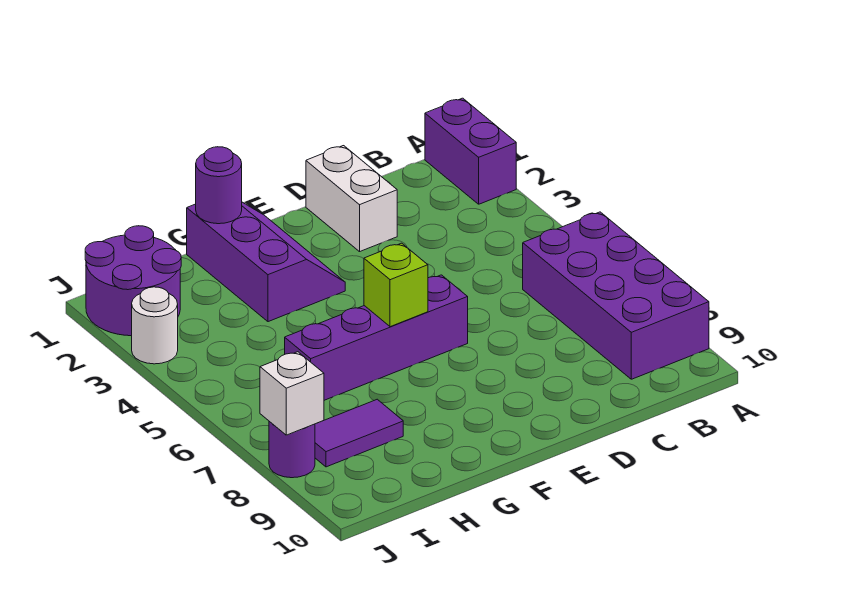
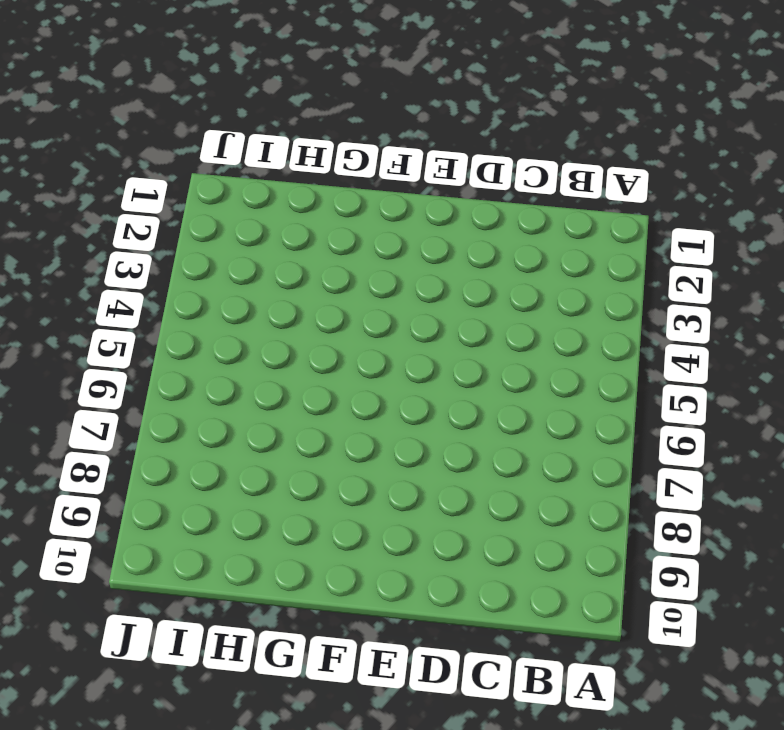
none -> purple brick A1:A2 level 1
none -> purple brick A6:B9 level 1
none -> white brick D1:D2 level 1

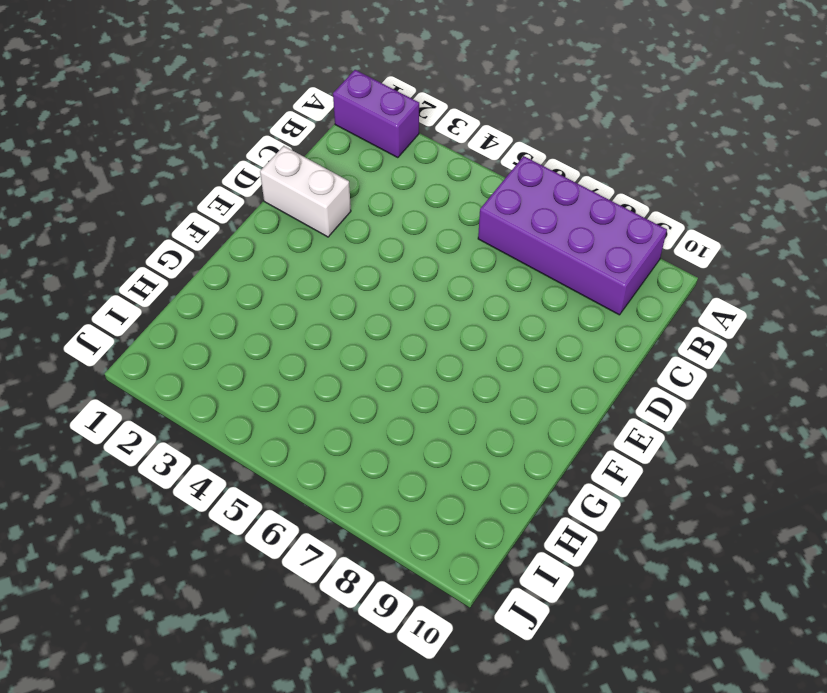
none -> purple brick E6:H6 level 1
none -> purple slope F1:G3 level 1 top G
none -> purple tile H8:I8 level 1

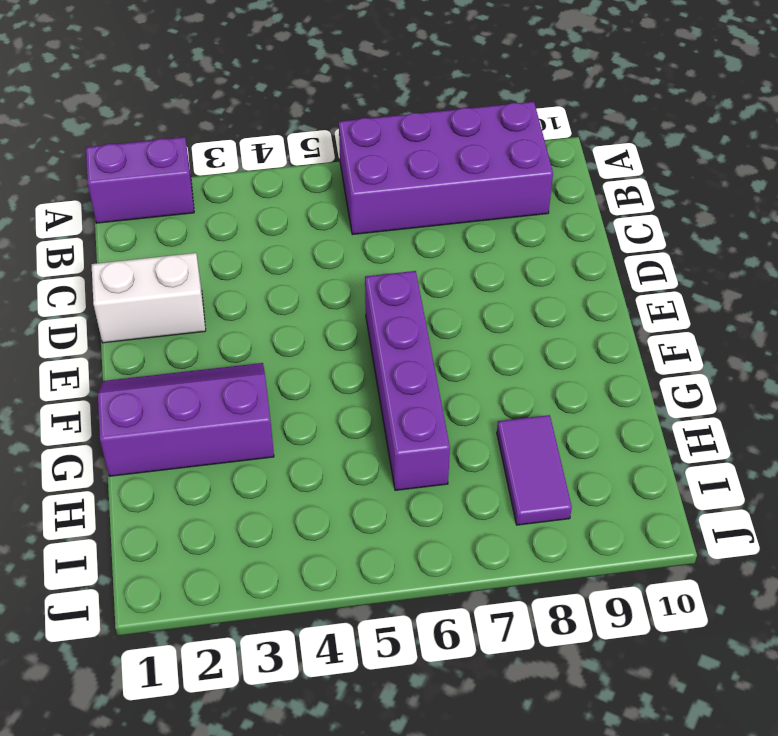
none -> purple round brick I1:J2 level 1
none -> white round brick J3 level 1
none -> purple round brick J8 level 1

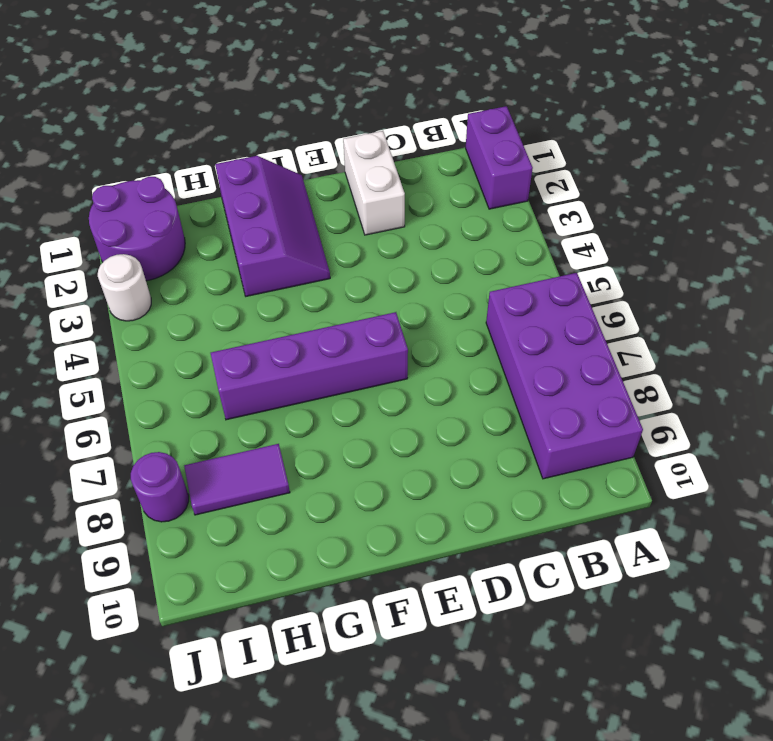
none -> lime brick F6 level 2
none -> purple round brick G1 level 2
none -> white brick J8 level 2

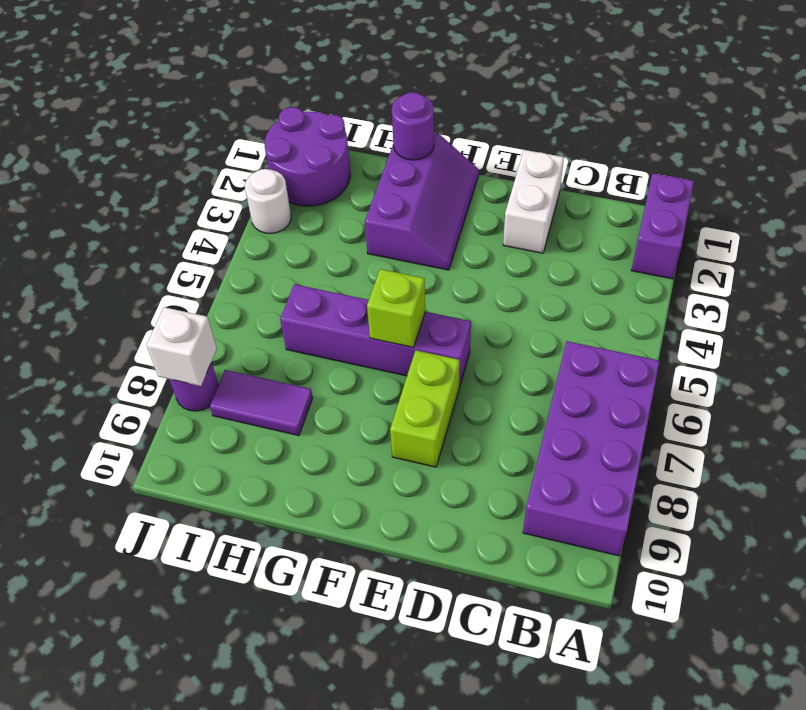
lime brick E7:E8 level 1 -> none

